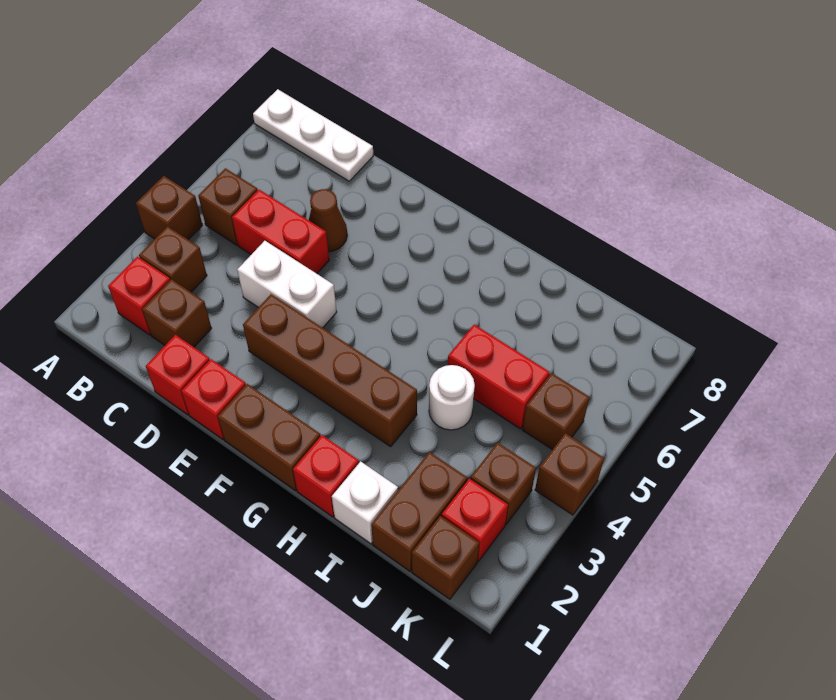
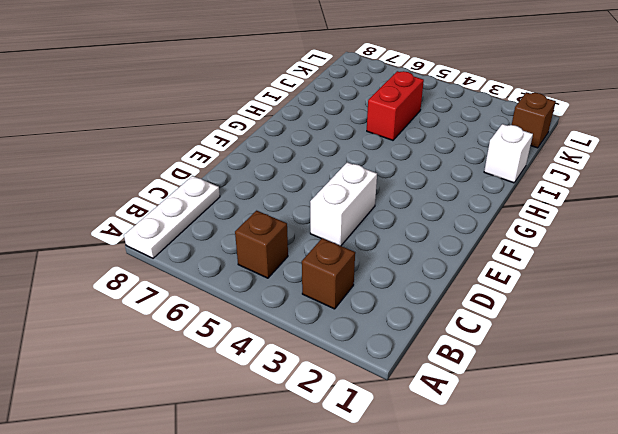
none -> brown brick A4 level 1
none -> red brick B2 level 1
none -> brown brick C2 level 1

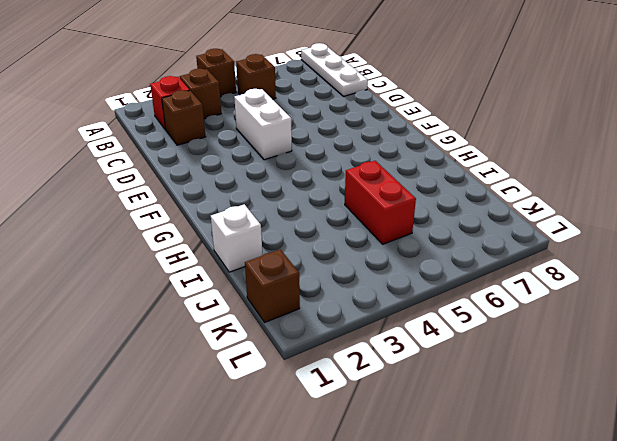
none -> red brick C5:D5 level 1
none -> red brick D1 level 1
none -> brown cone D6 level 1

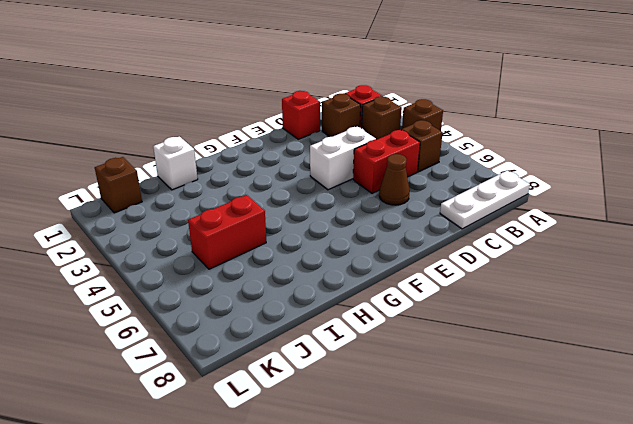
none -> red brick E1 level 1
none -> brown brick E3:H3 level 1
none -> brown brick F1:G1 level 1

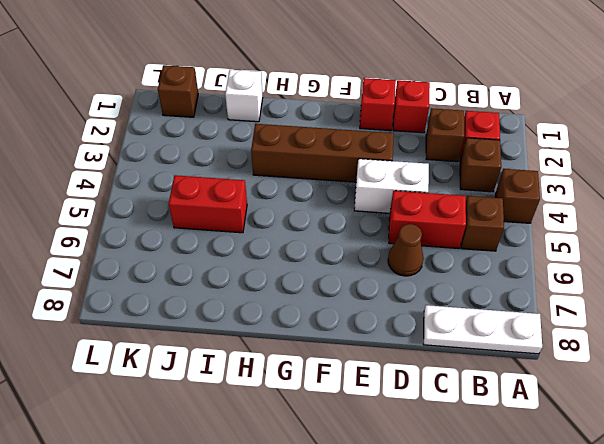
none -> brown brick F1:G1 level 1
none -> red brick H1 level 1
none -> white round brick I4 level 1

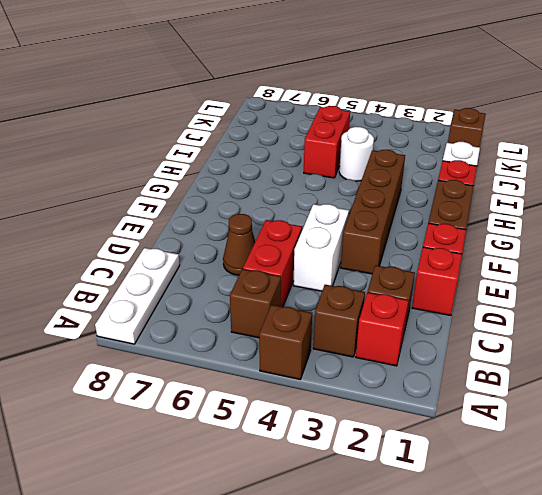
none -> brown brick J1:J2 level 1
none -> red brick K2 level 1
none -> brown brick K3 level 1

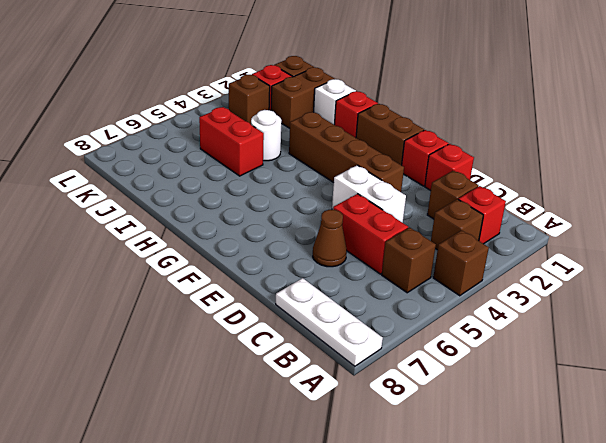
none -> brown brick K5 level 1
none -> brown brick L4 level 1

